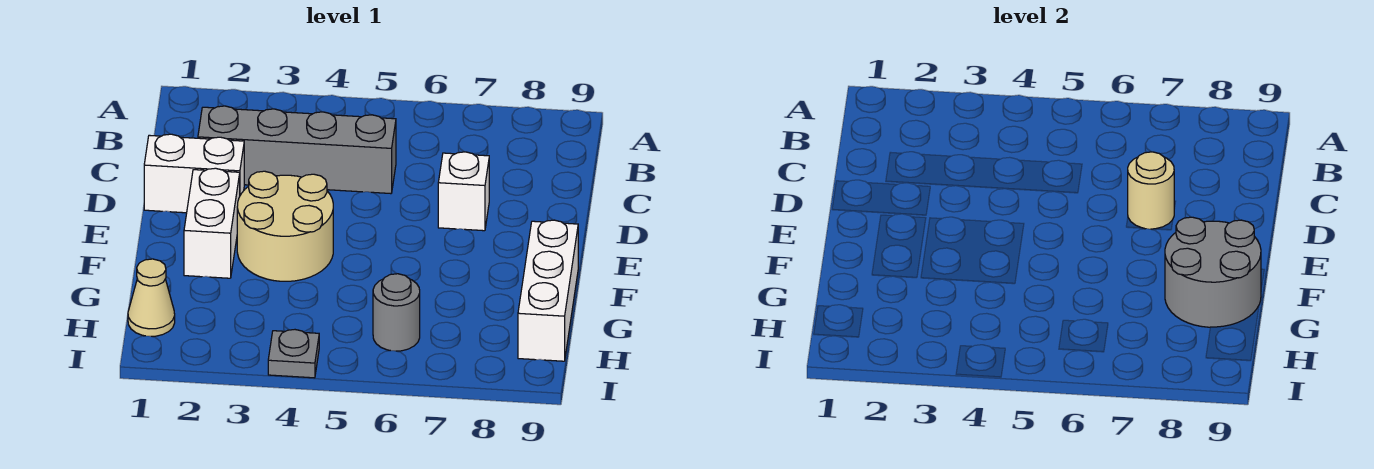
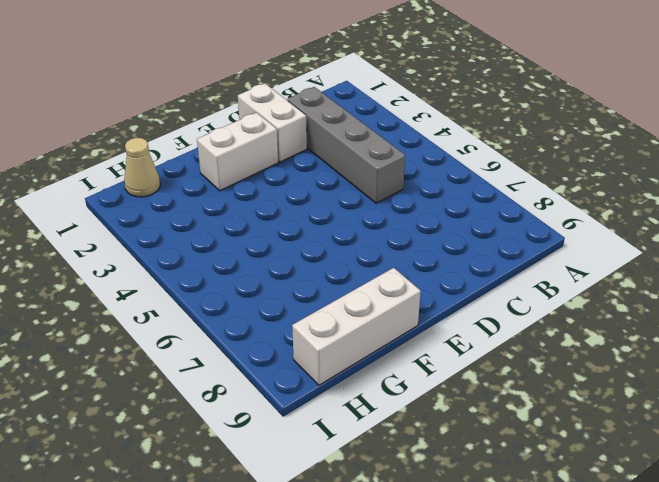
none -> white brick D7 level 1
none -> tan round brick E3:F4 level 1

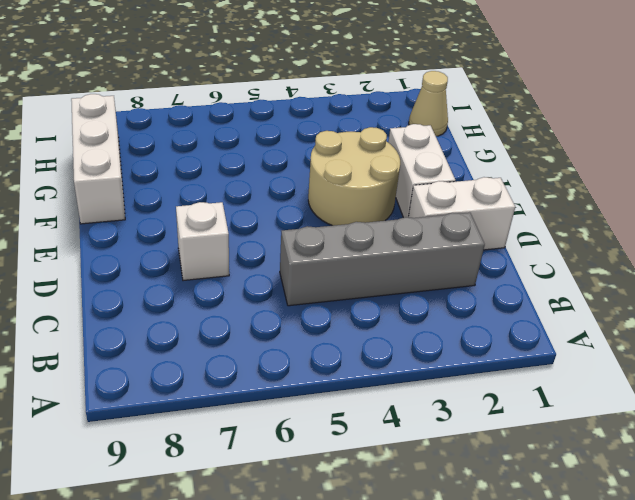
none -> grey round brick H6 level 1
none -> grey plate I4 level 1

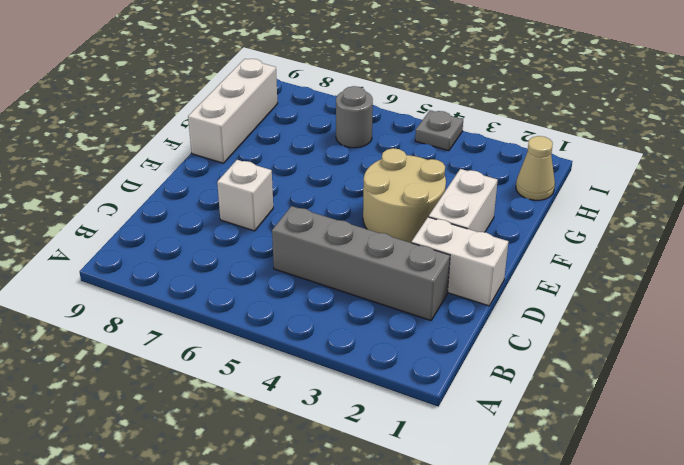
none -> tan round brick D7 level 2
none -> grey round brick F8:G9 level 2

